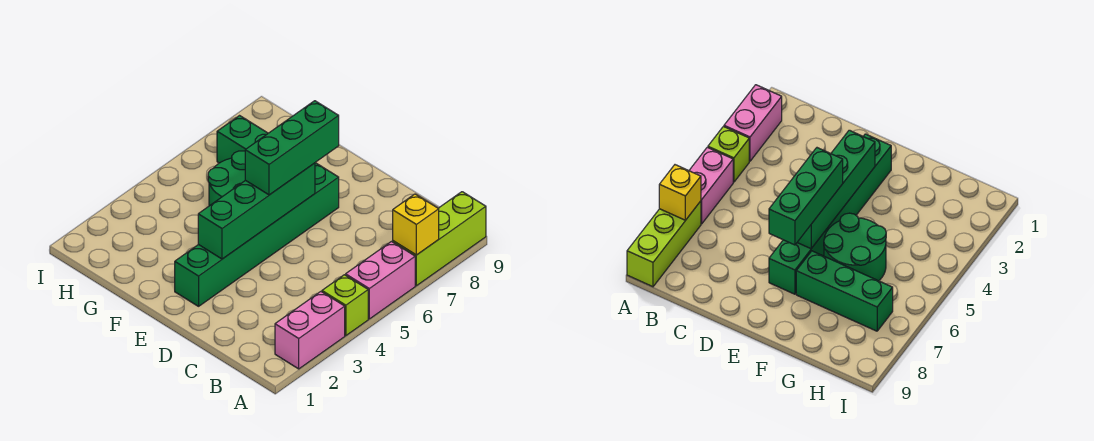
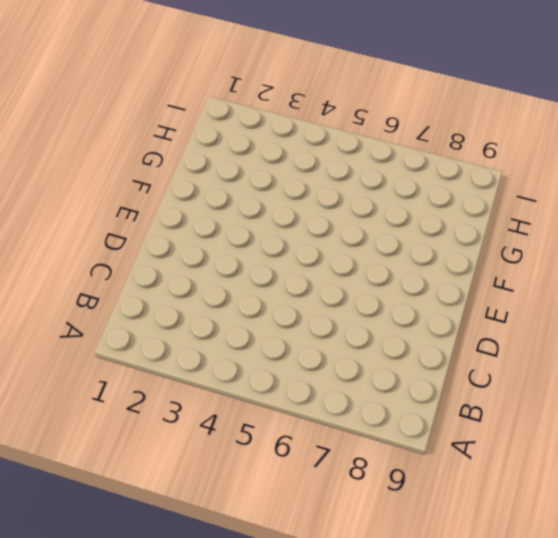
none -> pink brick A2:A3 level 1
none -> lime brick A4 level 1

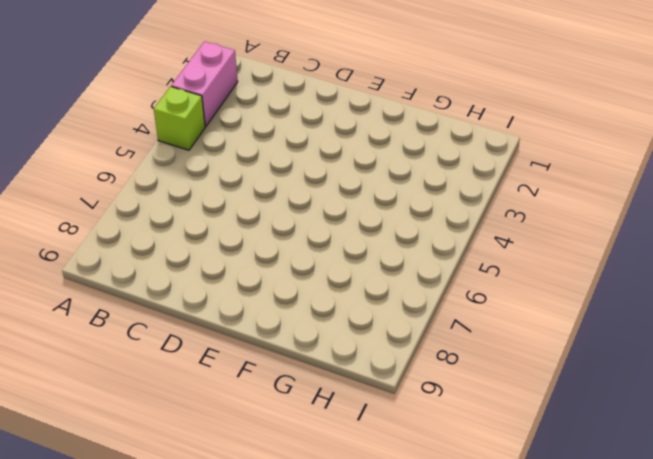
none -> pink brick A5:A6 level 1
none -> lime brick A7:A9 level 1

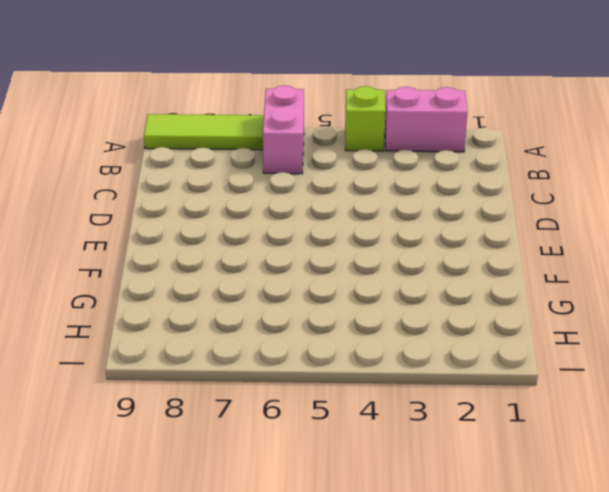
pink brick A6:B6 level 1 -> pink brick A5:A6 level 1
lime tile A7:A9 level 1 -> lime brick A7:A9 level 1
none -> green brick E2:E7 level 1
none -> green round brick F5:G6 level 1

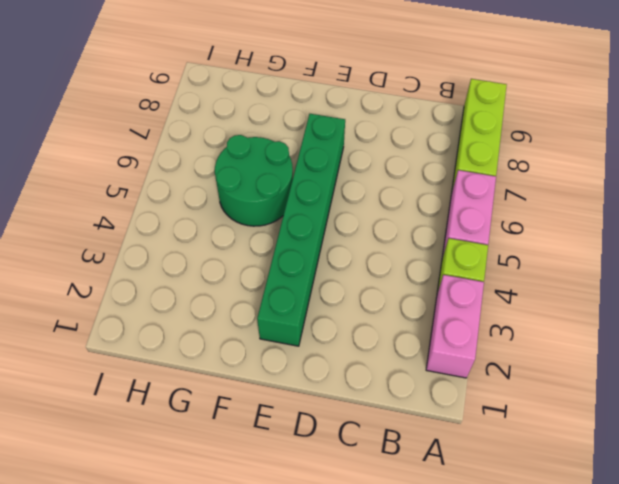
none -> green brick F7:H7 level 1
none -> yellow brick A7 level 2

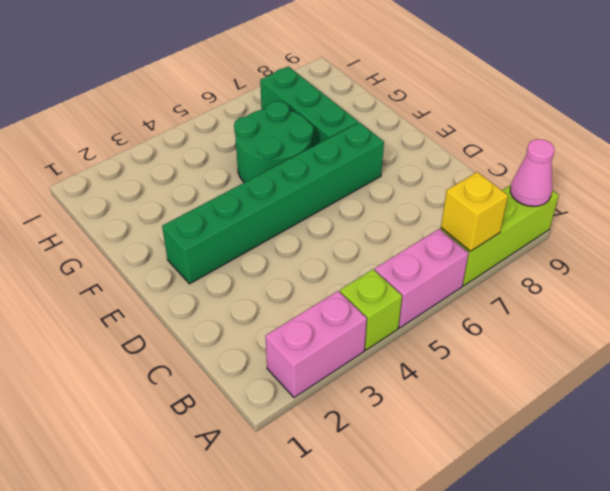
pink cone A9 level 2 -> none
none -> green brick E3:E6 level 2
none -> green brick E5:E7 level 3

